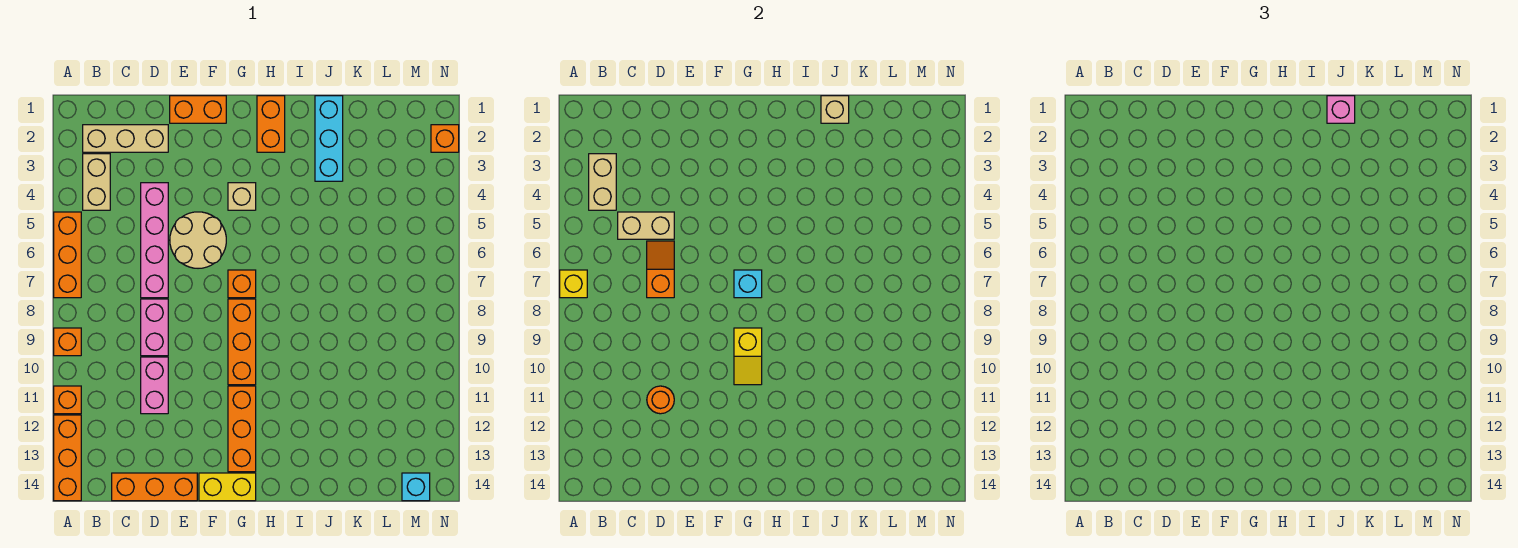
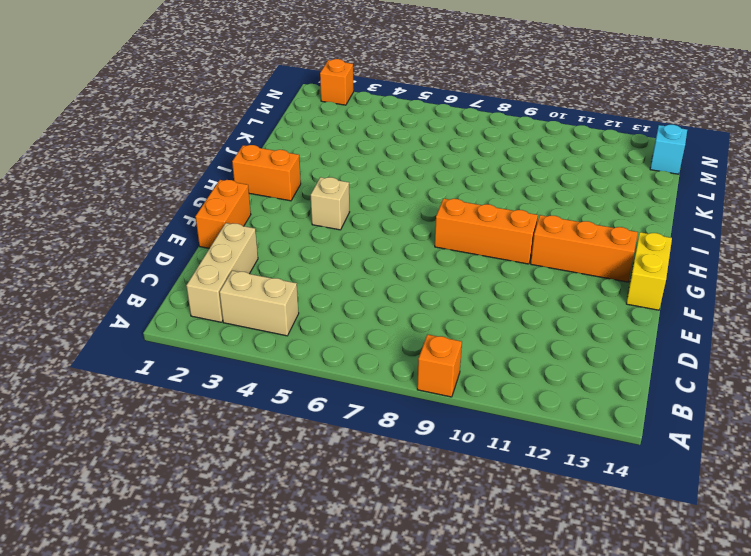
none -> orange brick A5:A7 level 1
none -> orange brick A11 level 1
none -> orange brick A12:A14 level 1
none -> orange brick C14:E14 level 1

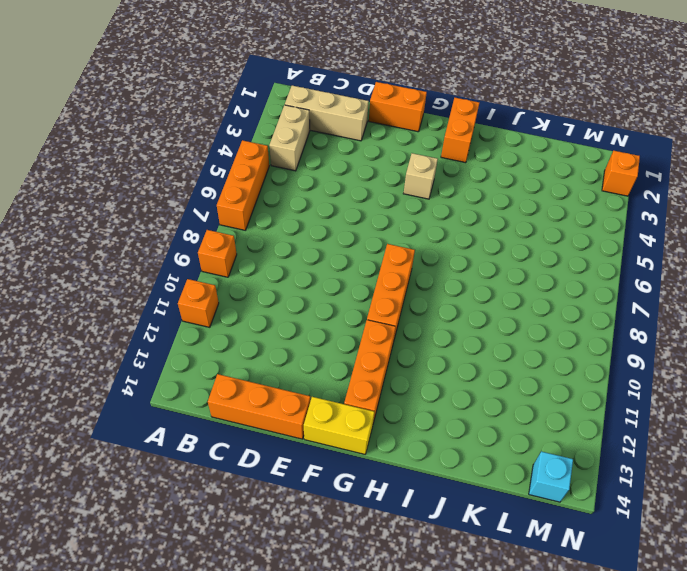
none -> orange brick A12:A14 level 1
none -> pink brick D4:D7 level 1
none -> pink brick D8:D9 level 1
none -> pink brick D10:D11 level 1

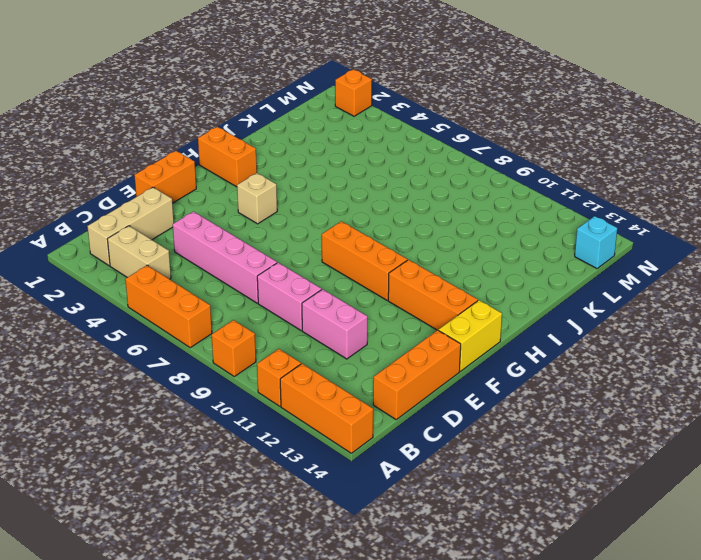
none -> tan round brick E5:F6 level 1
none -> orange brick G7 level 1
none -> cyan brick J1:J3 level 1
none -> yellow brick A7 level 2

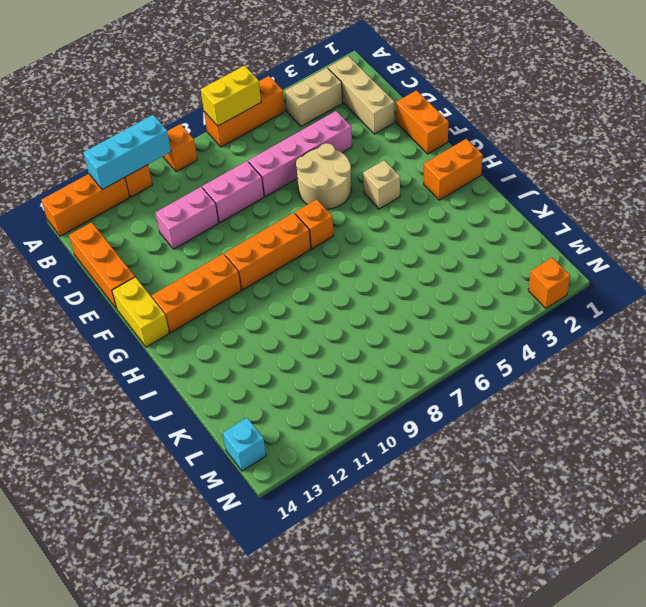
yellow brick A6:A7 level 2 -> yellow brick A7 level 2
cyan brick A10:A12 level 2 -> cyan brick J1:J3 level 1
none -> tan brick B3:B4 level 2
none -> tan brick C5:D5 level 2
none -> orange slope D6:D7 level 2 top 7
none -> orange round brick D11 level 2

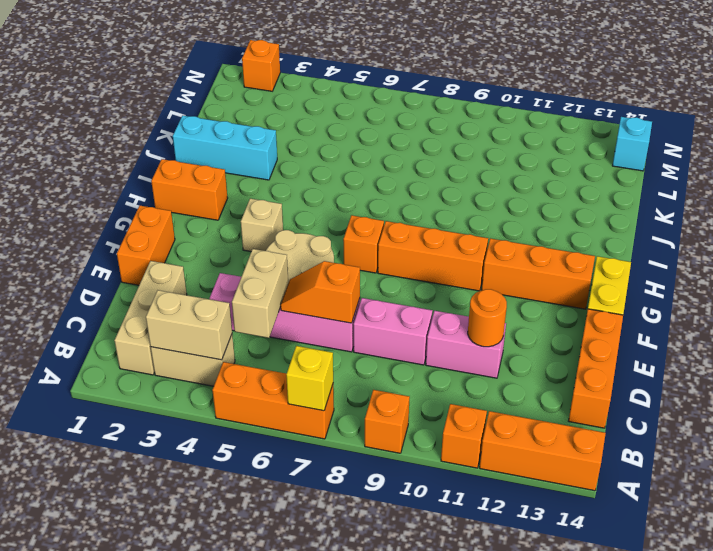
none -> cyan brick G7 level 2
none -> yellow slope G9:G10 level 2 top 9
none -> tan brick J1 level 2
none -> pink brick J1 level 3

